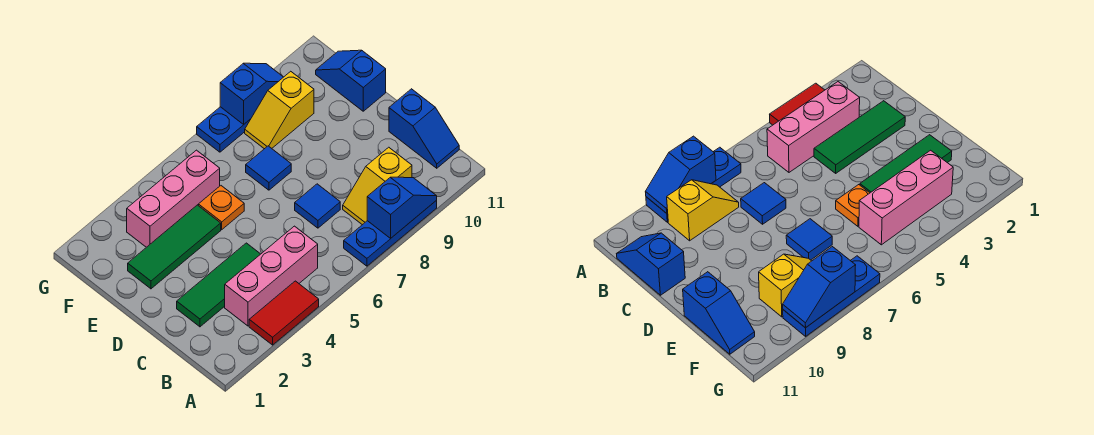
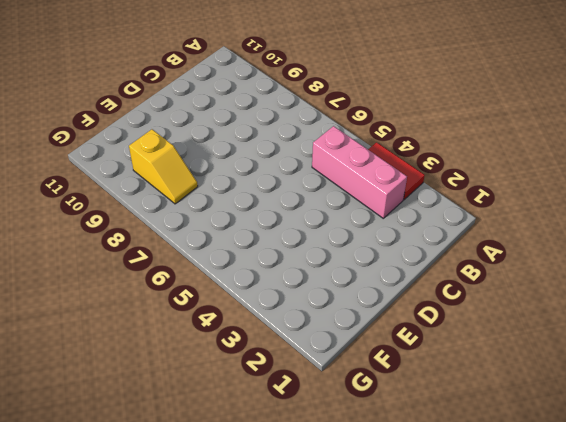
none -> blue plate A7:A9 level 1
none -> yellow slope B8:B9 level 1 top 9
none -> blue slope B11:C11 level 1 top C

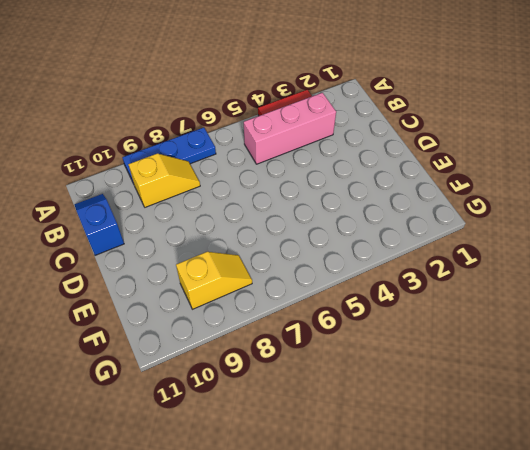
none -> green tile C2:C4 level 1
none -> blue tile C7 level 1
none -> green tile E2:E4 level 1

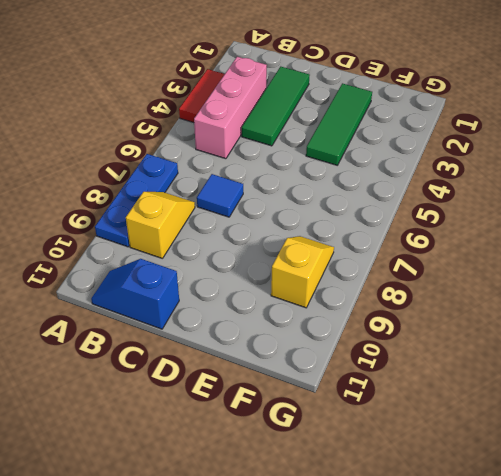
none -> orange plate E5 level 1
none -> blue tile E7 level 1
none -> blue slope E11:F11 level 1 top E

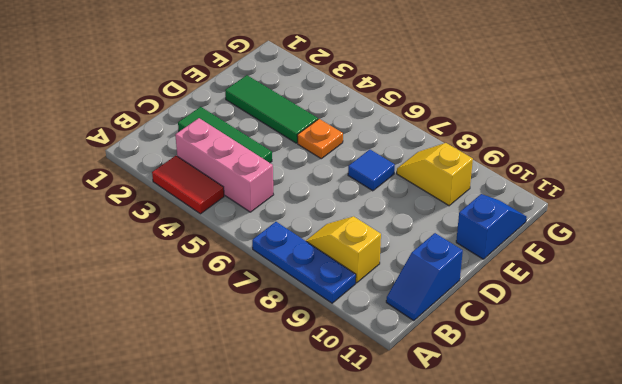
none -> blue tile C7 level 1
none -> pink brick F3:F5 level 1
none -> blue plate G7:G9 level 1

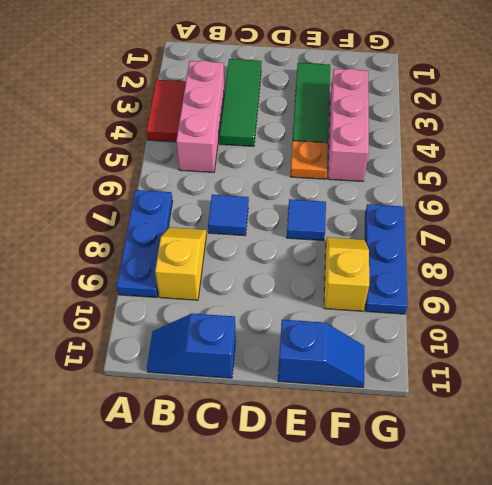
none -> blue slope A8:A9 level 2 top 8
none -> blue slope G8:G9 level 2 top 8

